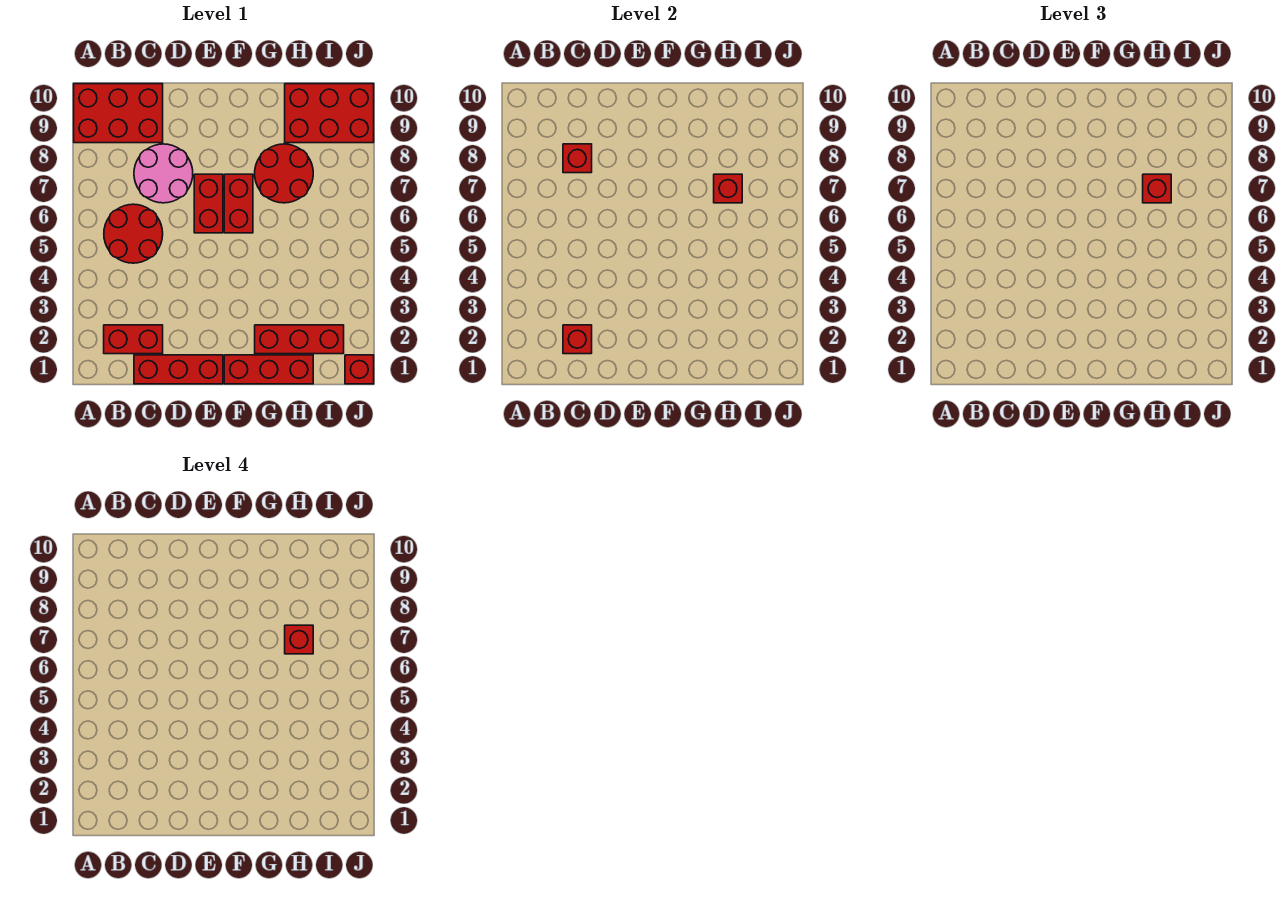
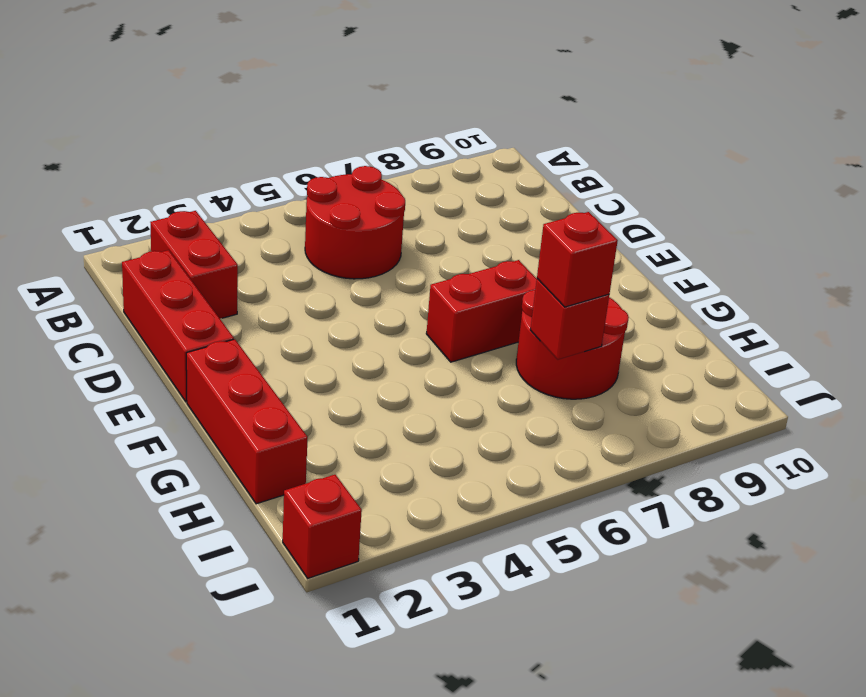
none -> red brick A9:C10 level 1
none -> pink round brick C7:D8 level 1
none -> red brick E6:E7 level 1

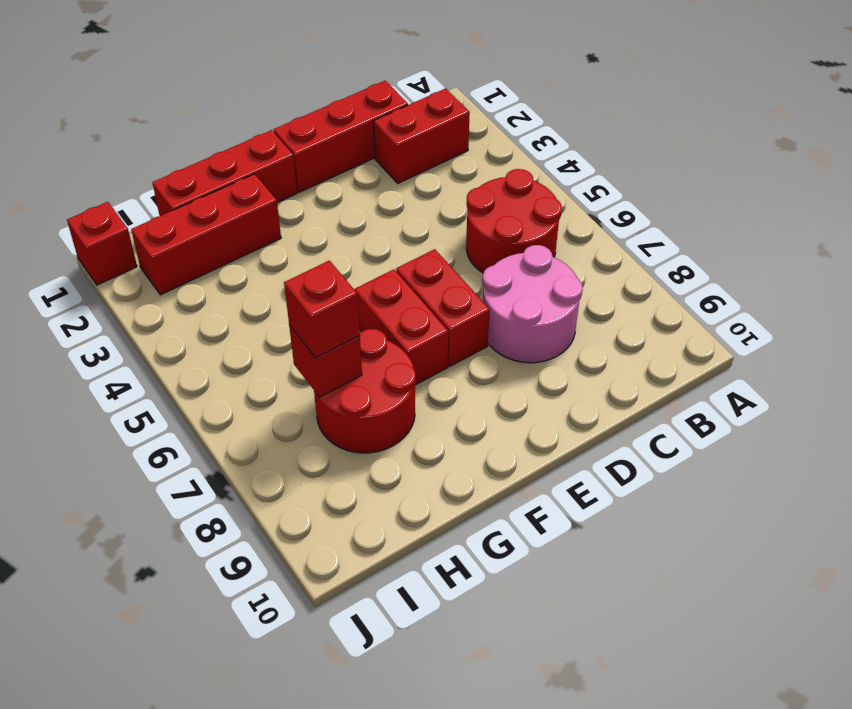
none -> red brick A9:C10 level 1
none -> red brick H9:J10 level 1
none -> red brick C2 level 2

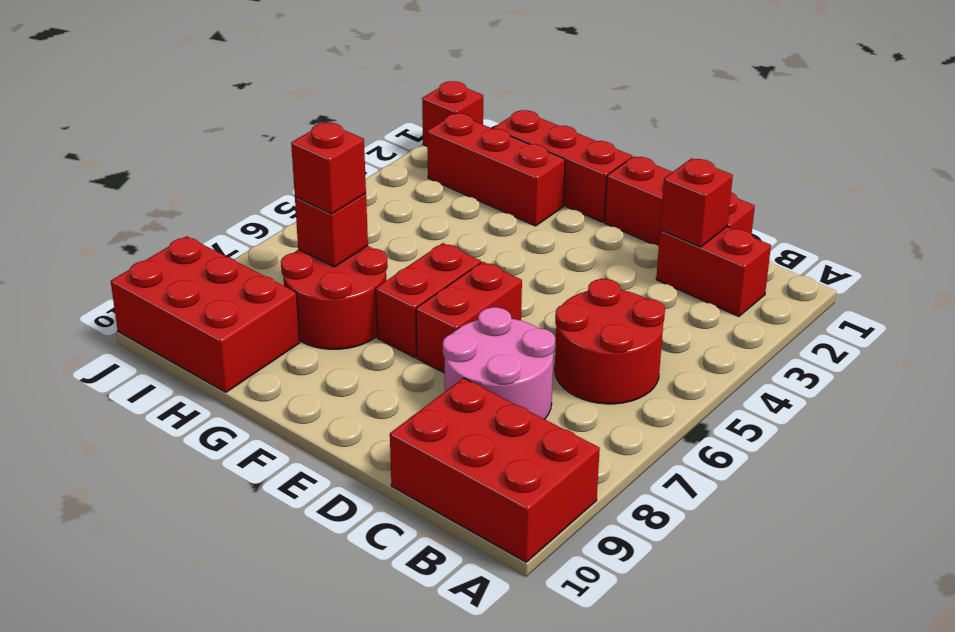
none -> red brick C8 level 2
none -> red brick H7 level 4

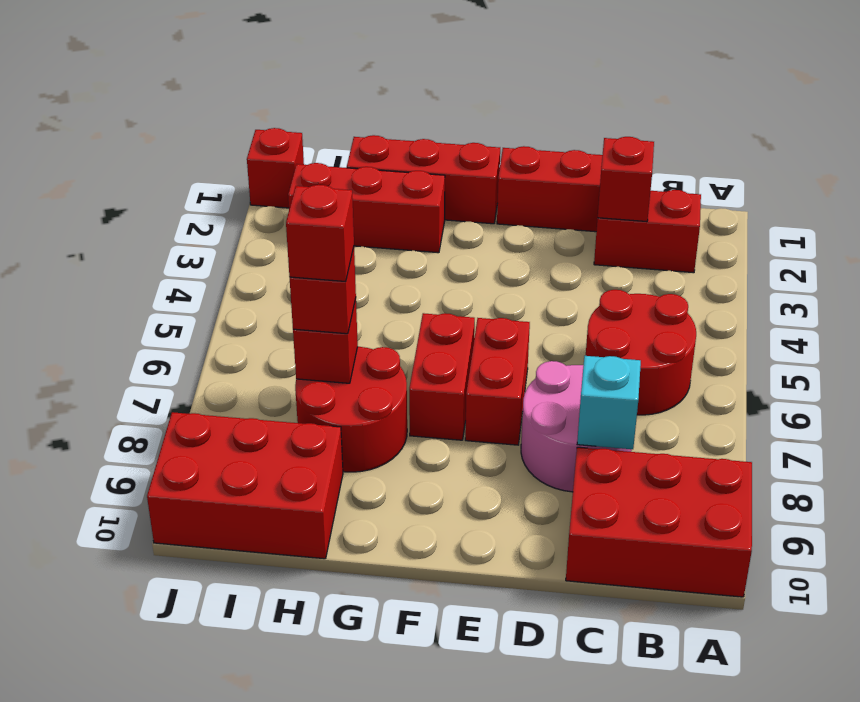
cyan brick C8 level 2 -> red brick C8 level 2

